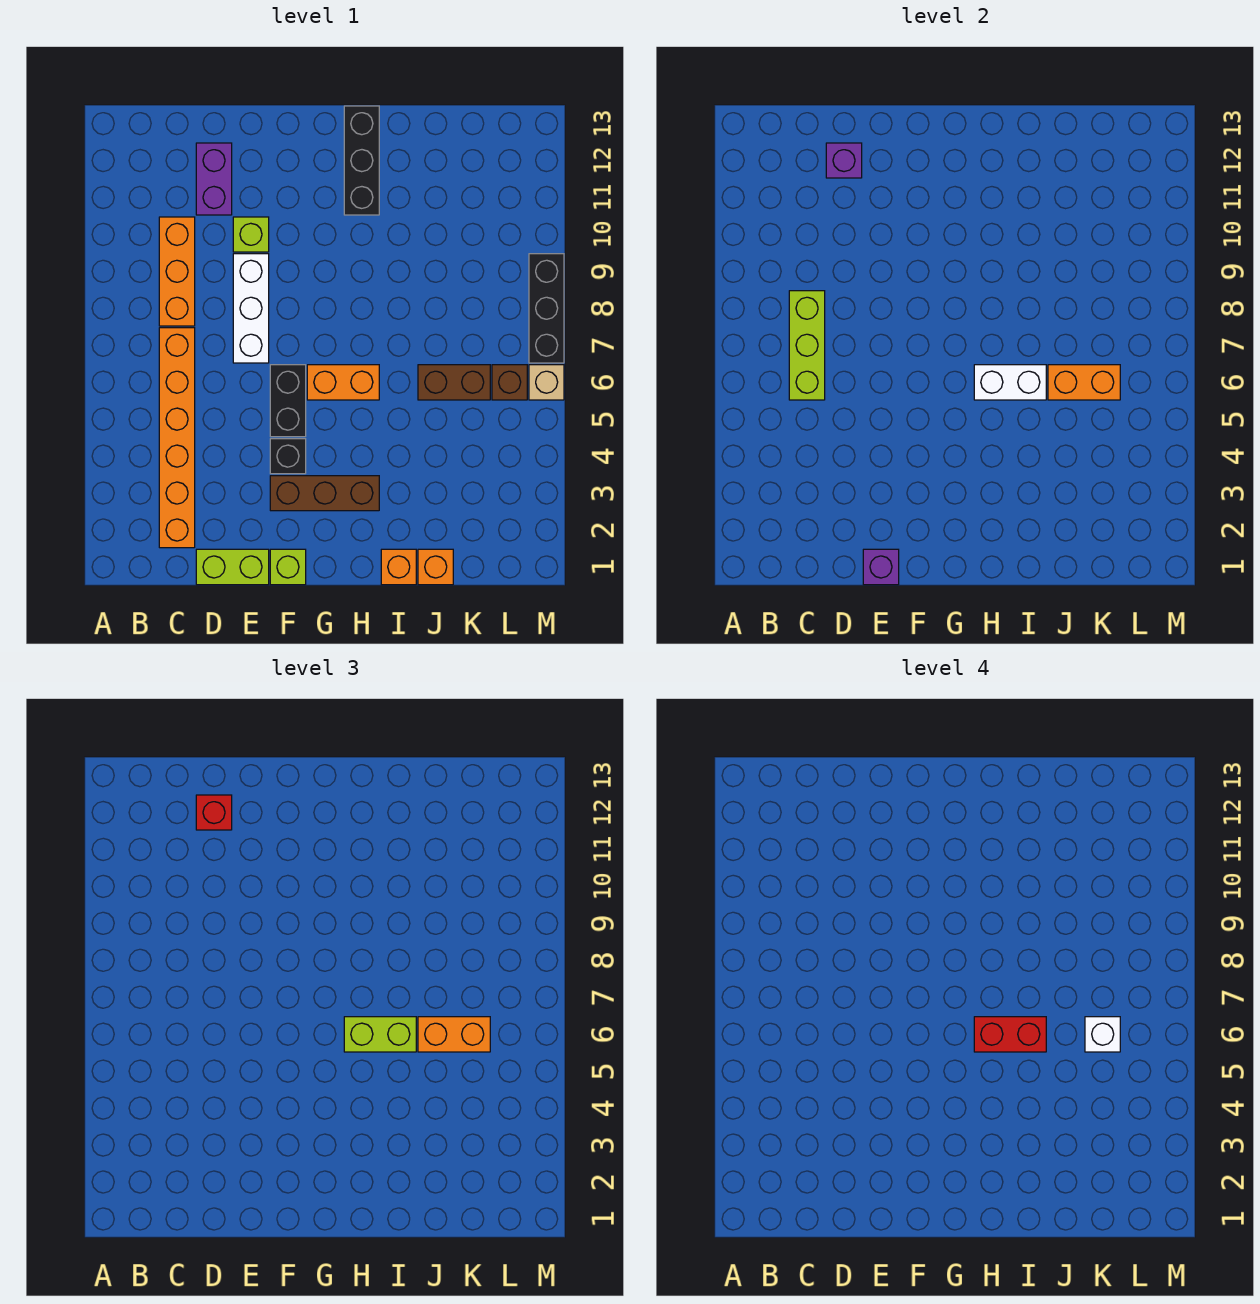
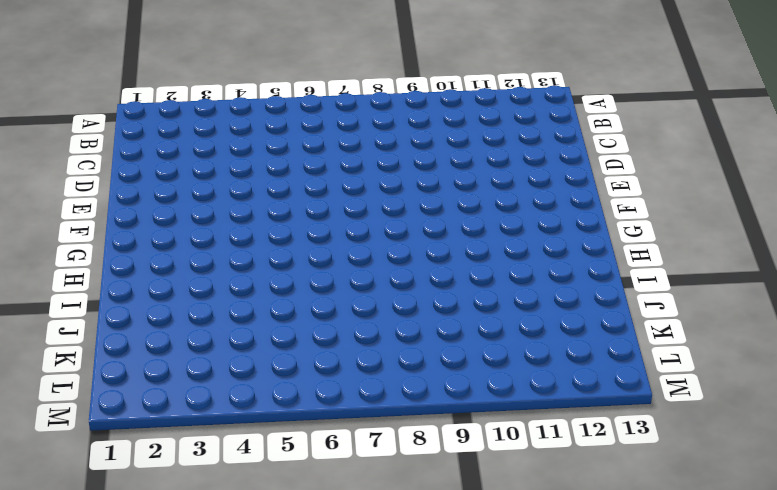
none -> orange brick C2:C7 level 1
none -> orange brick C8:C10 level 1
none -> lime brick D1:E1 level 1

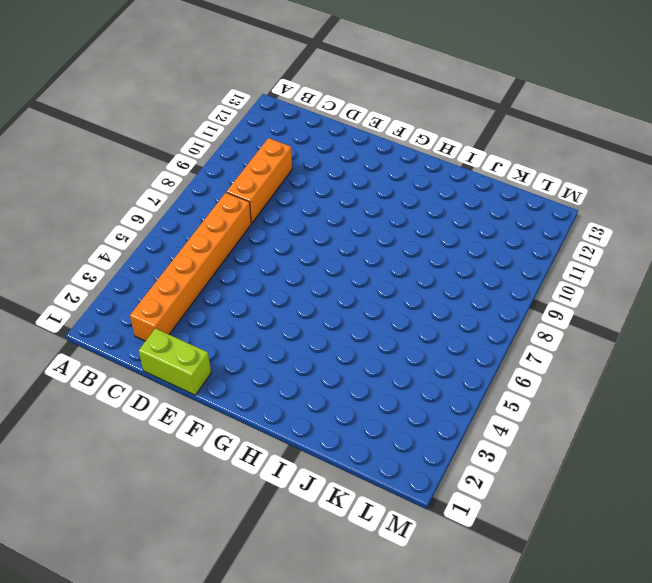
none -> purple brick D11:D12 level 1
none -> white brick E7:E9 level 1
none -> lime brick E10 level 1

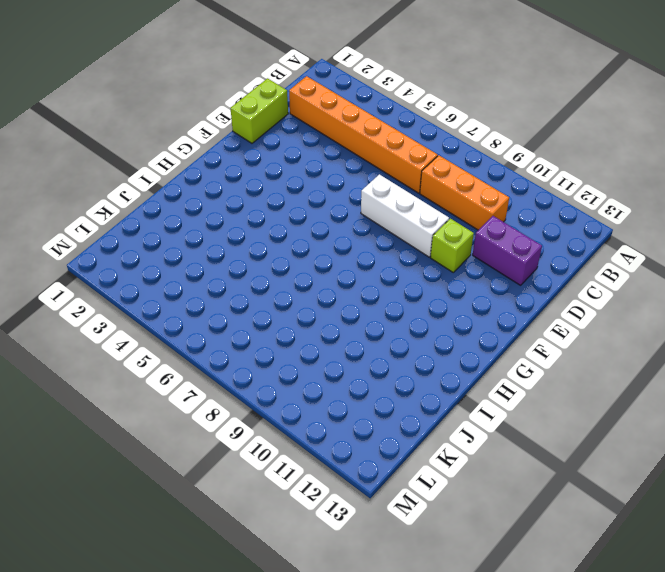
none -> lime brick F1 level 1
none -> brown brick F3:H3 level 1
none -> black brick F4 level 1

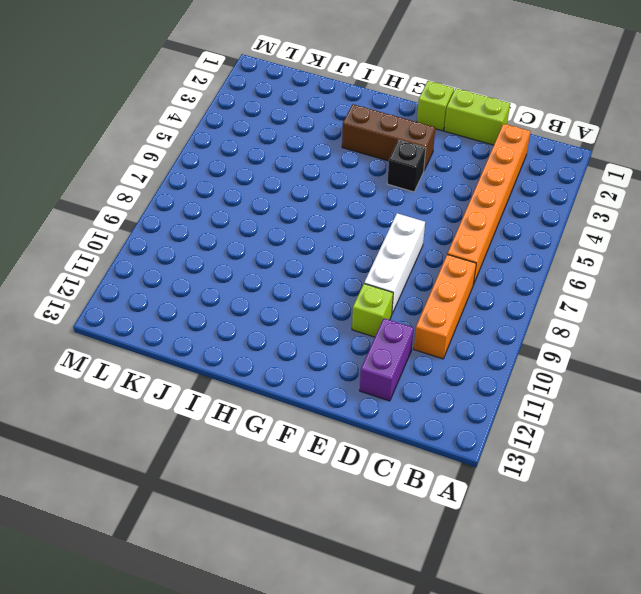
none -> black brick F5:F6 level 1
none -> orange brick G6:H6 level 1
none -> black brick H11:H13 level 1

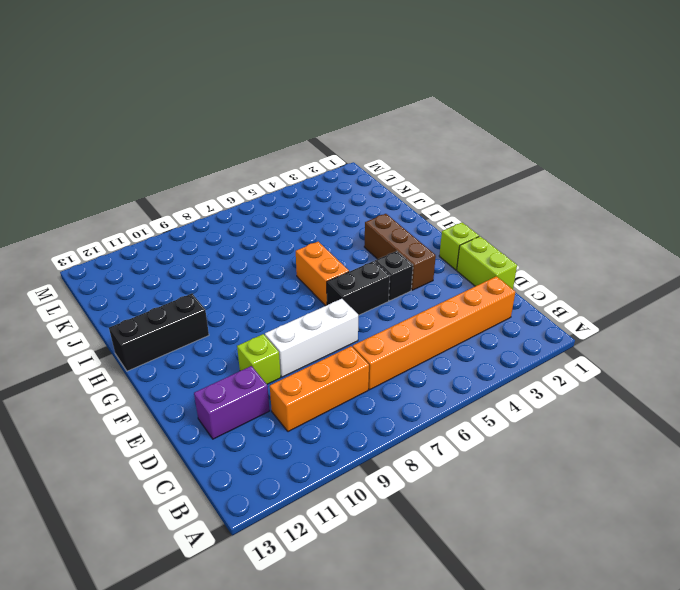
none -> orange brick I1 level 1
none -> orange brick J1 level 1
none -> brown brick J6:K6 level 1

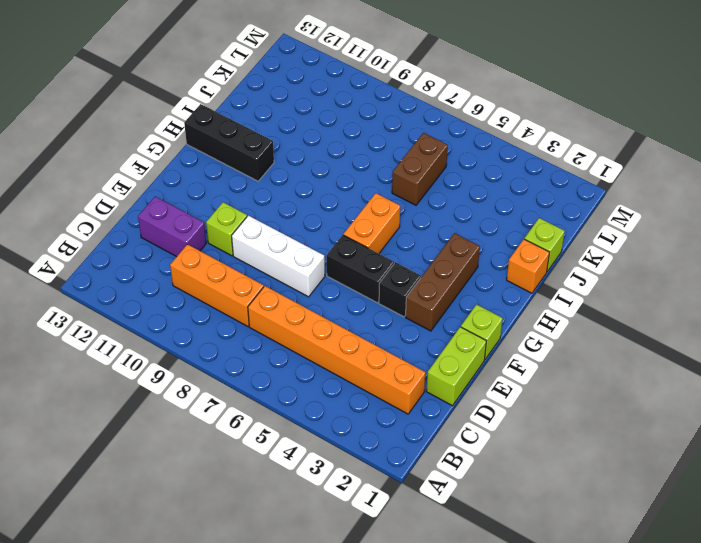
lime brick J1 level 1 -> orange brick J1 level 1
none -> brown brick L6 level 1
none -> tan brick M6 level 1
none -> black brick M7:M9 level 1

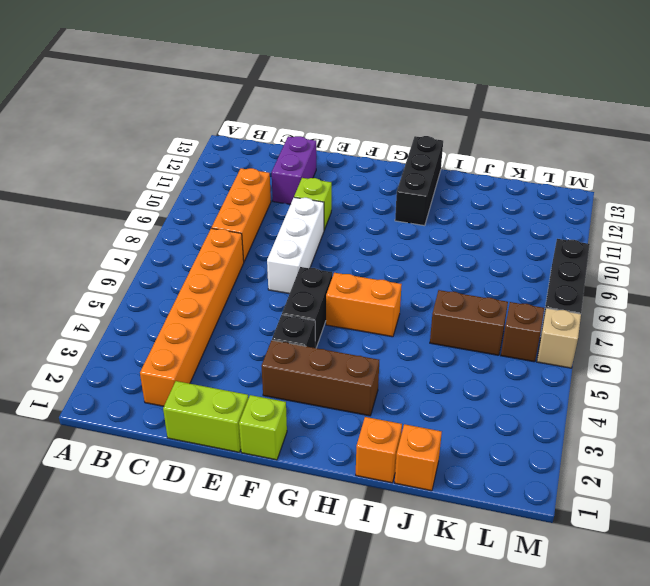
none -> lime brick C6:C8 level 2
none -> purple brick D12 level 2
none -> purple brick E1 level 2

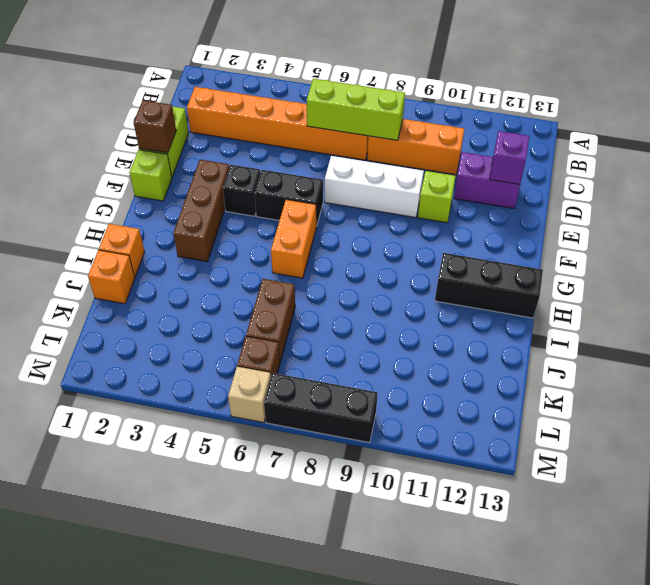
brown brick E1 level 2 -> purple brick E1 level 2
none -> white brick H6:I6 level 2
none -> orange brick J6:K6 level 2
none -> red brick D12 level 3

